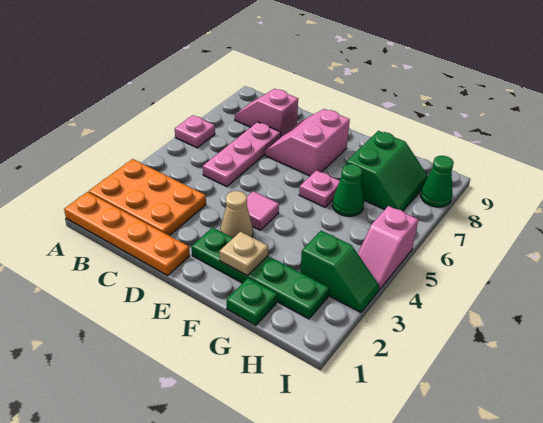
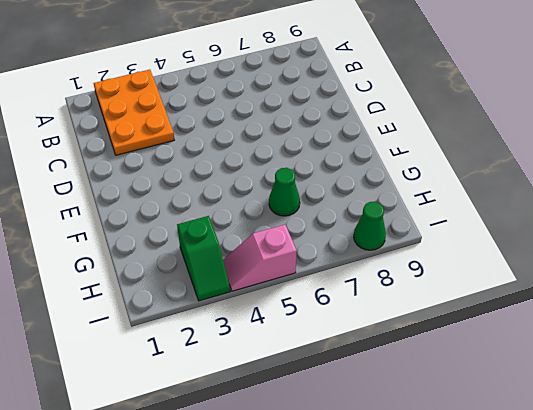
none -> orange plate A1:D1 level 1
none -> pink plate A6 level 1
none -> pink slope B8:C8 level 1 top C

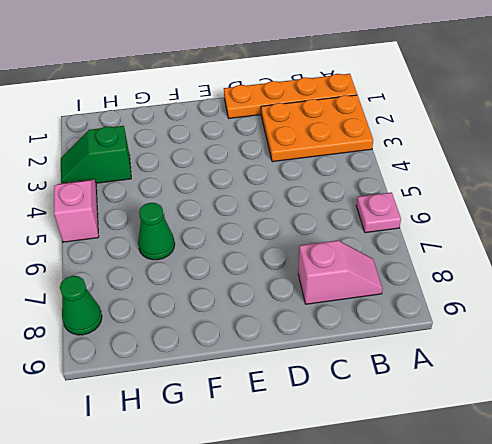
none -> pink plate C5:C7 level 1
none -> pink slope D7:E8 level 1 top E
none -> green plate E2:H2 level 1

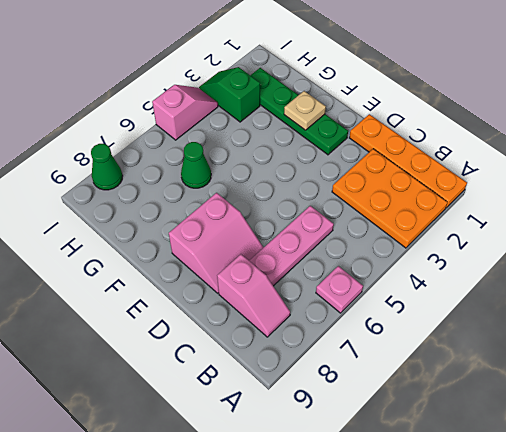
none -> tan cone E3 level 1
none -> pink tile E4 level 1
none -> pink plate F6 level 1

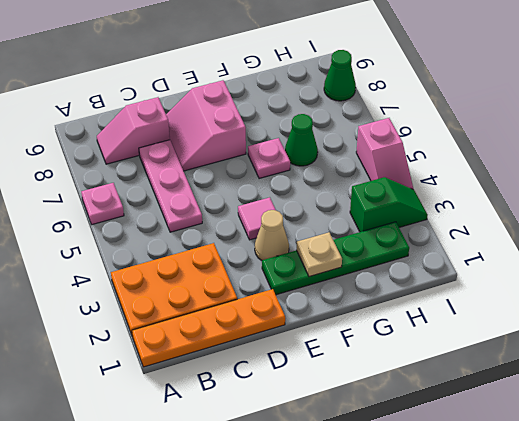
none -> green plate G1 level 1
none -> green slope G7:H8 level 1 top G

